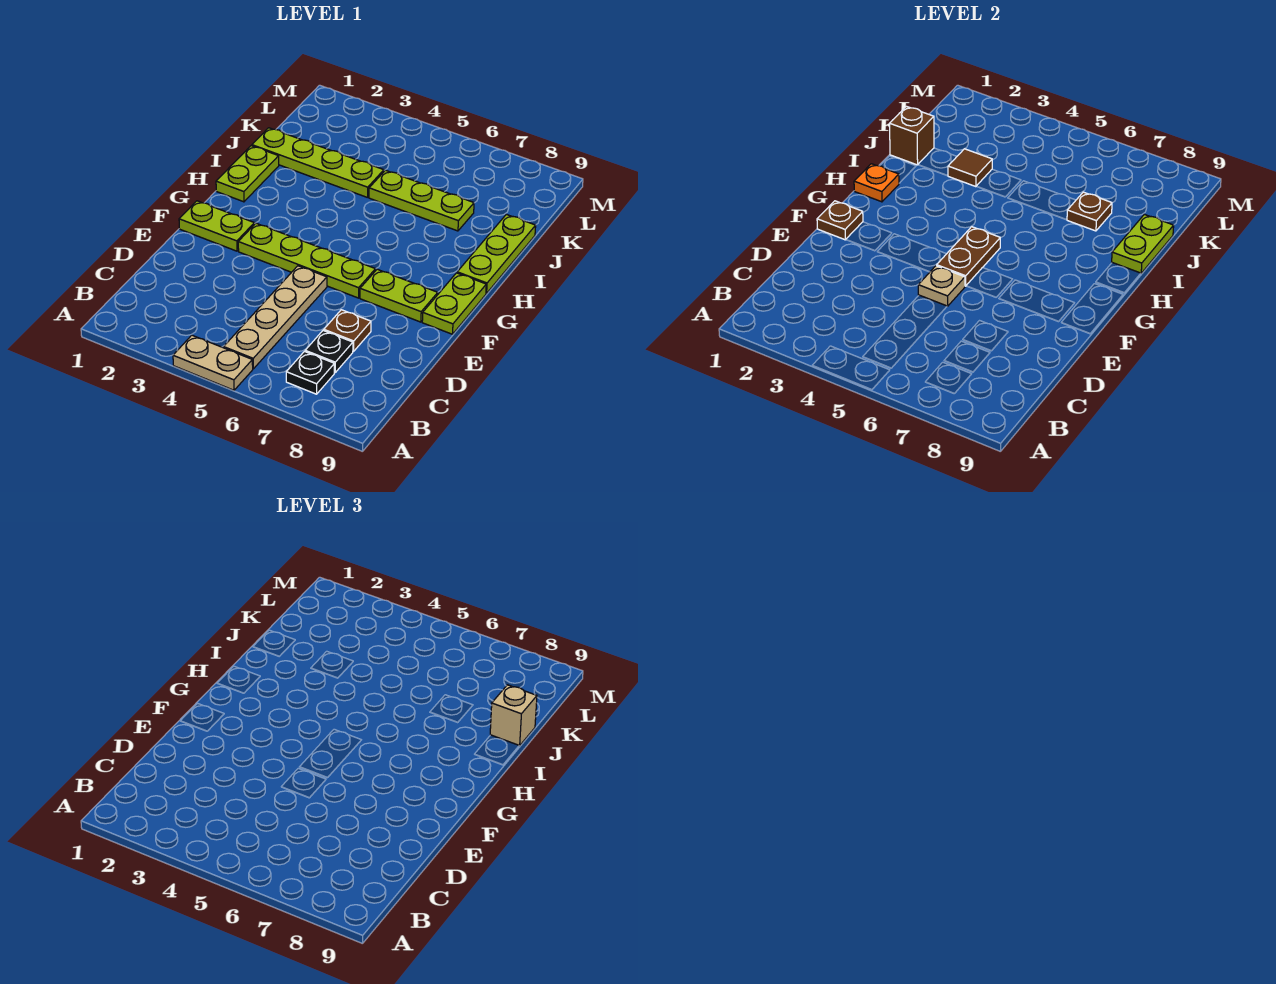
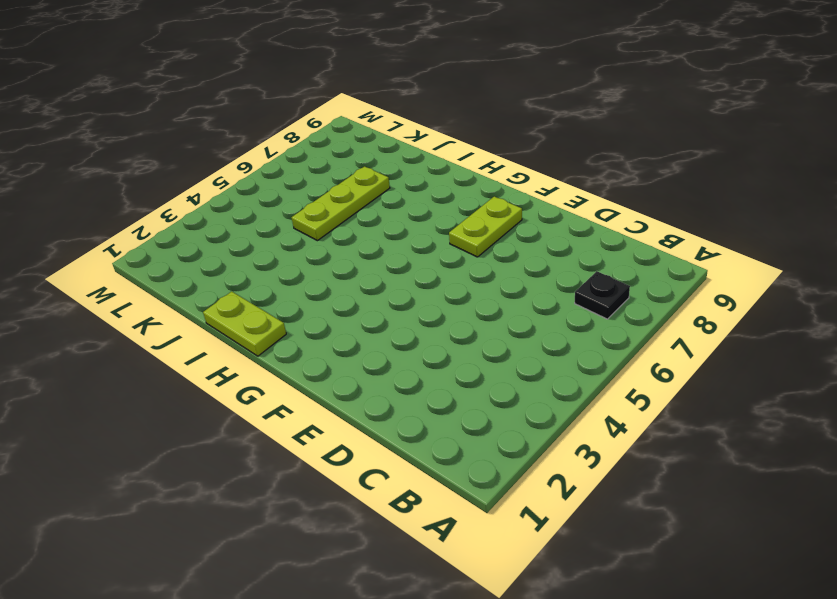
none -> tan plate A4:A5 level 1
none -> tan plate B5:E5 level 1
none -> black plate C7 level 1

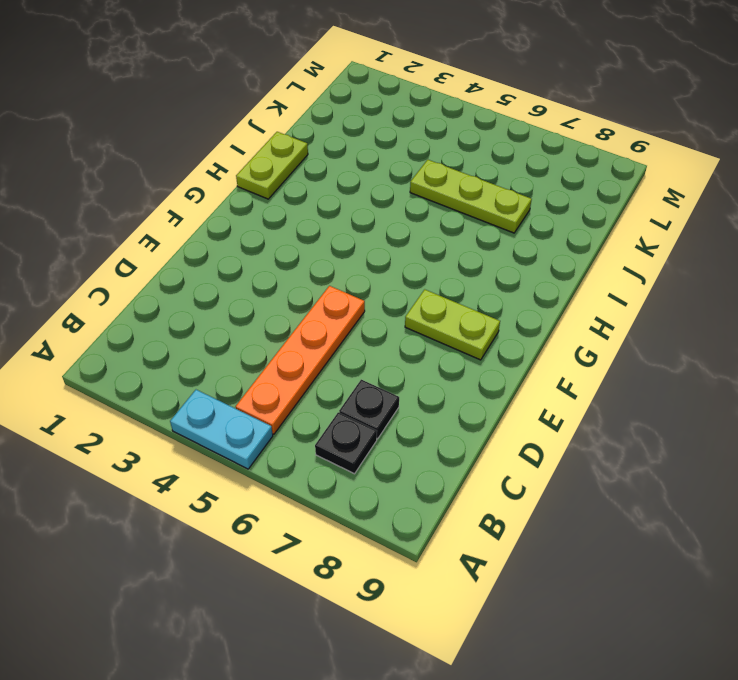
cyan plate A4:A5 level 1 -> tan plate A4:A5 level 1
orange plate B5:E5 level 1 -> tan plate B5:E5 level 1
none -> brown plate D7 level 1
none -> lime plate F1:F2 level 1
none -> lime plate F3:F6 level 1

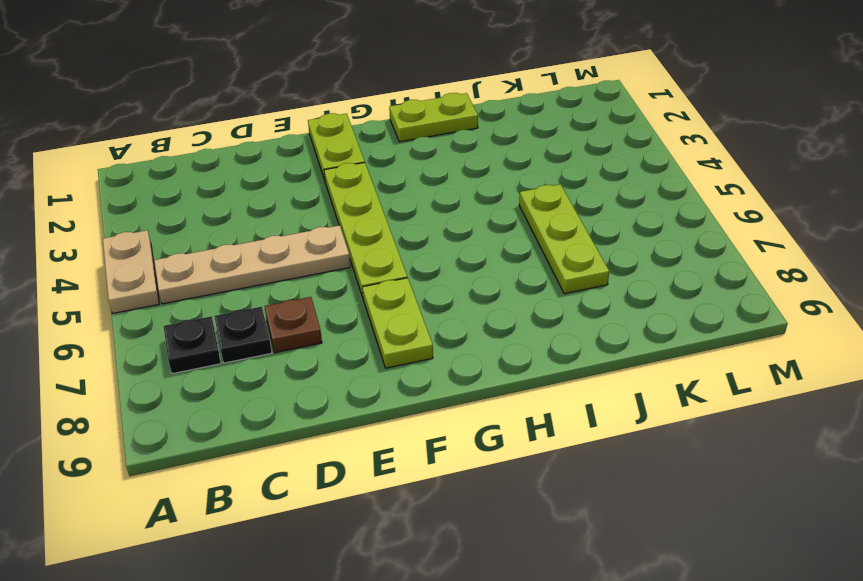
none -> lime plate F9:G9 level 1
none -> lime plate H9:J9 level 1
none -> lime plate J1:J4 level 1

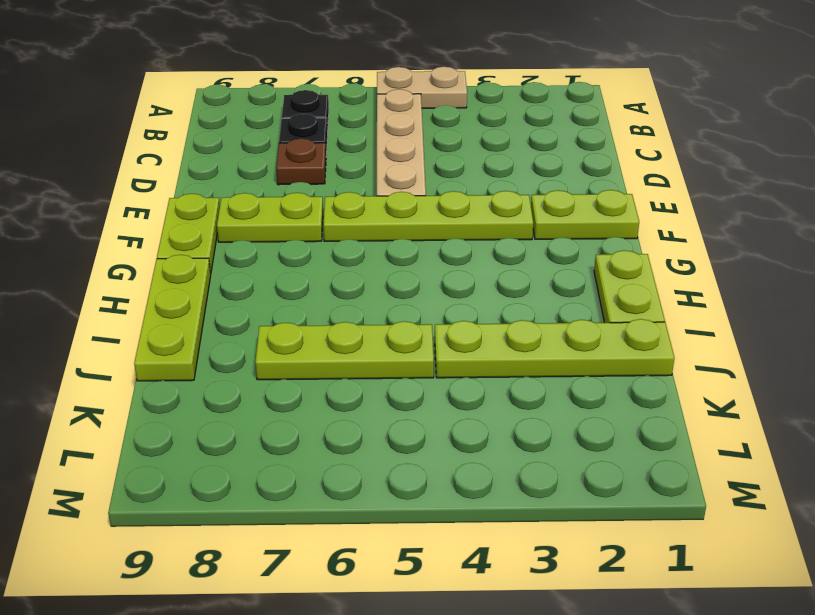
none -> tan plate E5 level 2
none -> brown plate F1 level 2
none -> brown plate F5:G5 level 2

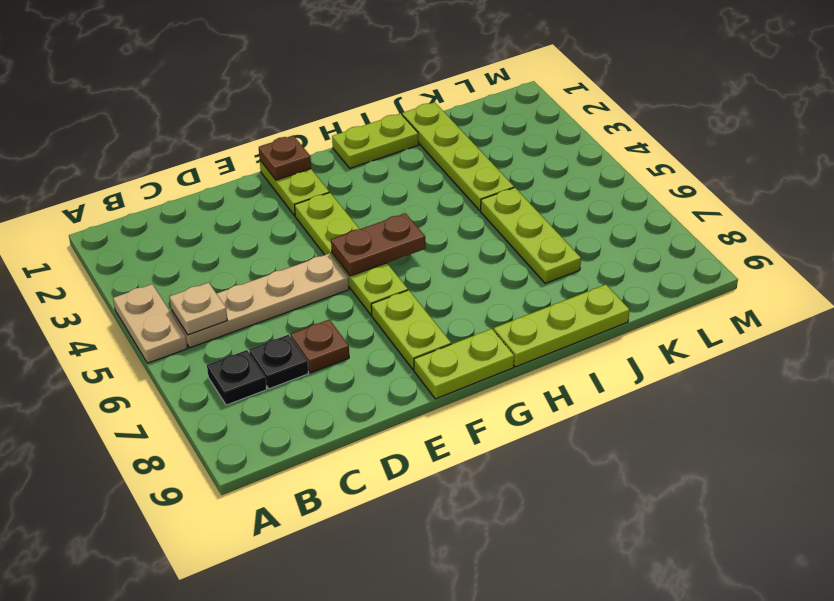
tan plate B5 level 2 -> tan plate E5 level 2
none -> orange plate H1 level 2
none -> lime plate I9:J9 level 2
none -> brown brick J1 level 2

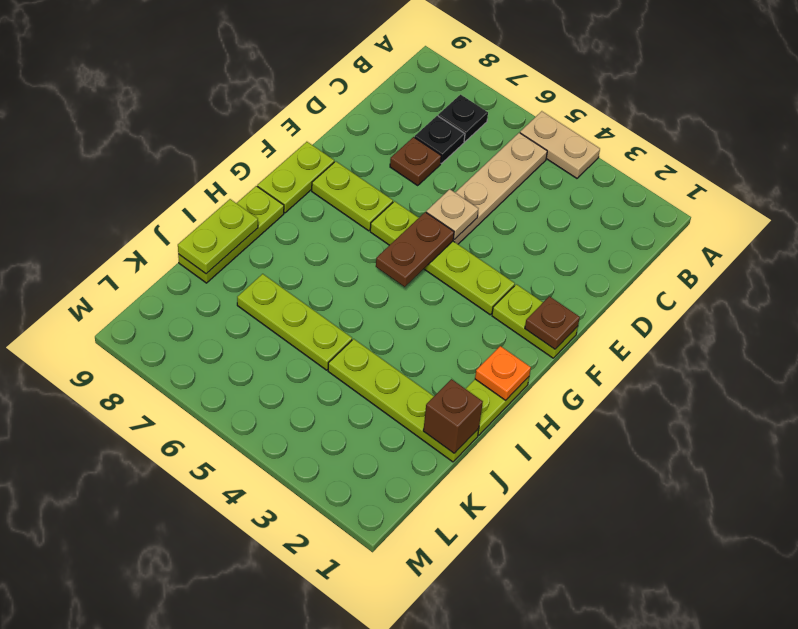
none -> brown tile J3 level 2
none -> brown plate J7 level 2
none -> tan brick J9 level 3

